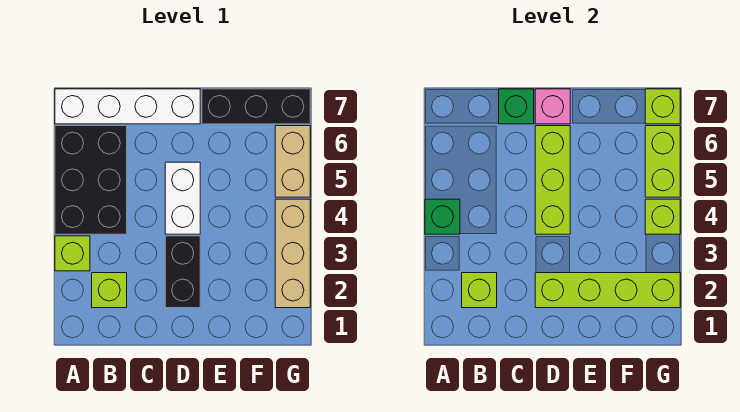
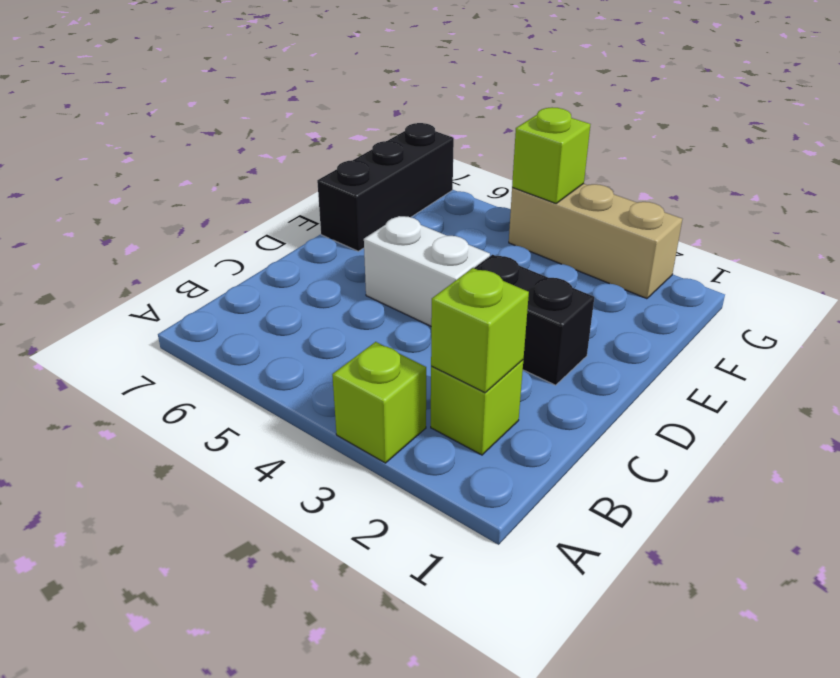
none -> black brick A4:B6 level 1
none -> white brick A7:D7 level 1
none -> tan brick G5:G6 level 1

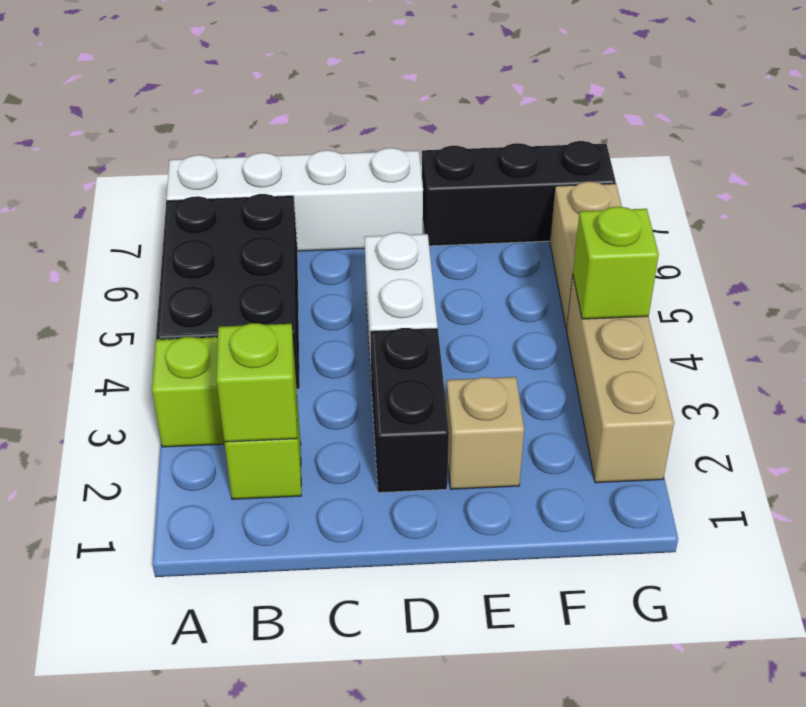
tan brick E2 level 1 -> none
none -> green brick A4 level 2
none -> green brick C7 level 2
none -> lime brick D2:G2 level 2

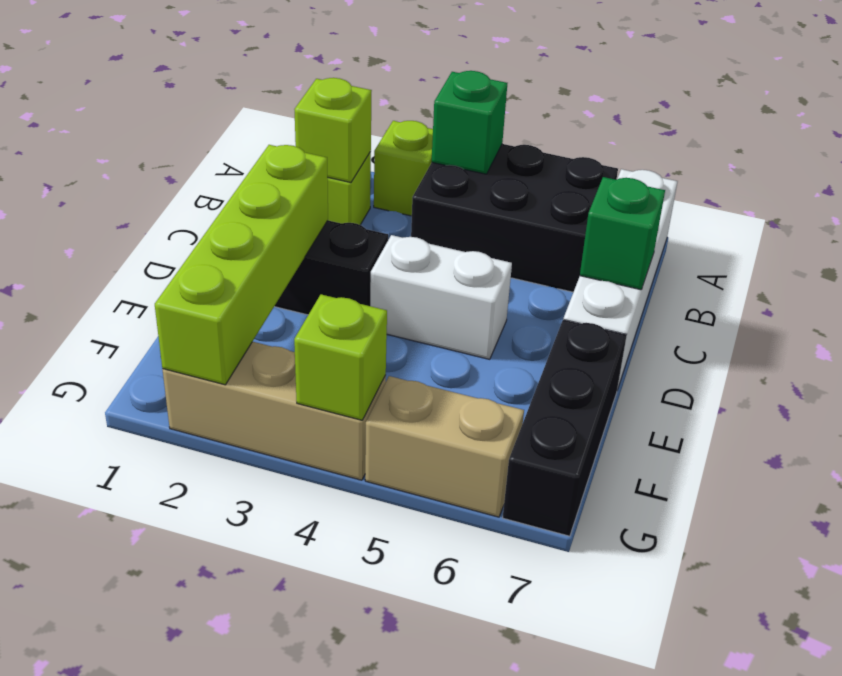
none -> lime brick D4:D6 level 2
none -> pink brick D7 level 2
none -> lime brick G5:G6 level 2

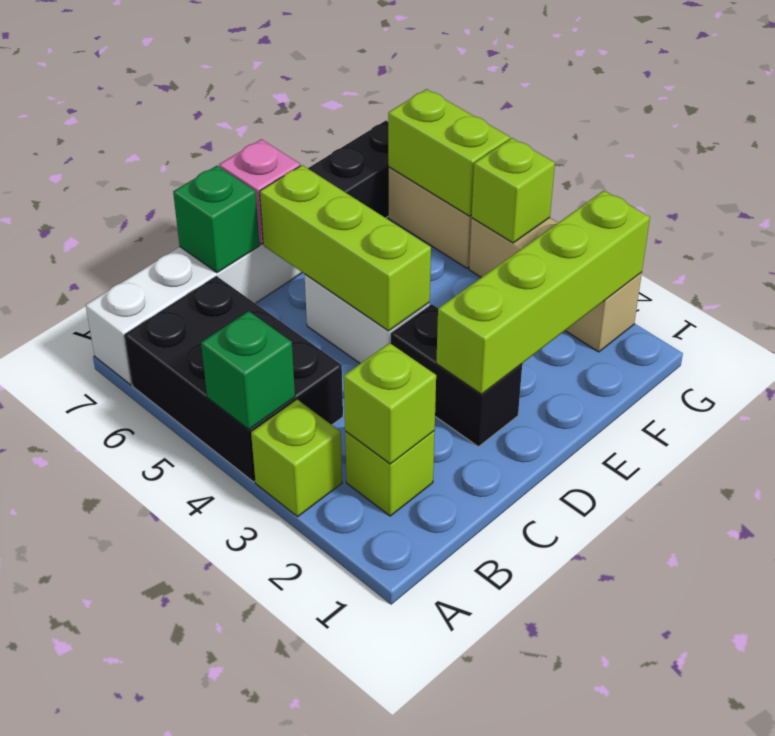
none -> lime brick G7 level 2

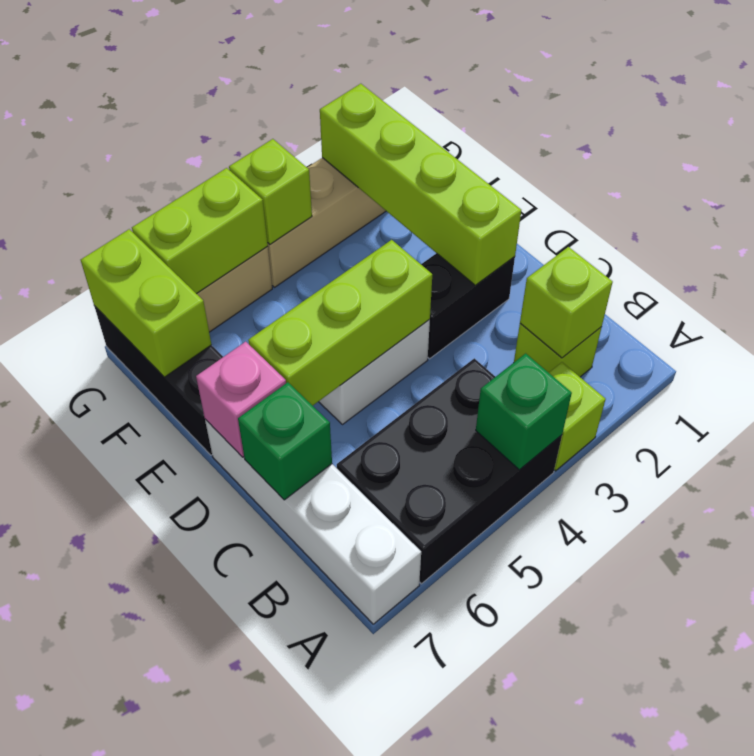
lime brick F7:G7 level 2 -> lime brick G7 level 2

